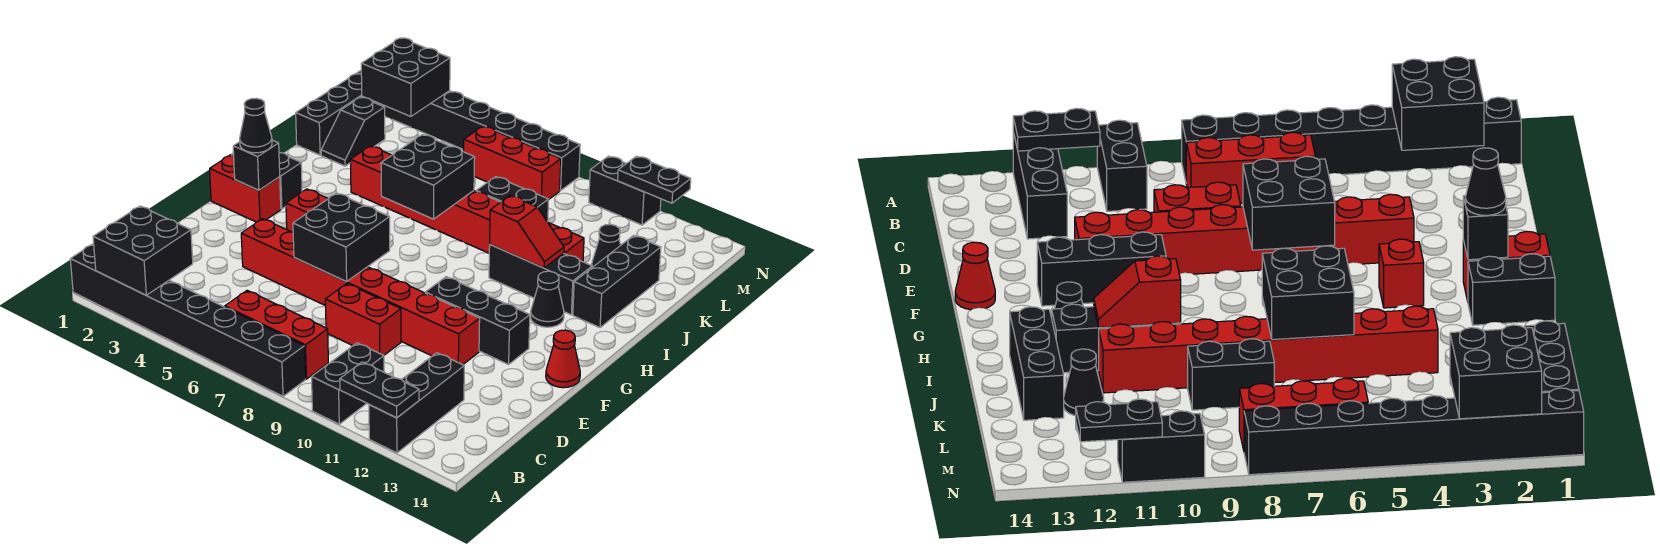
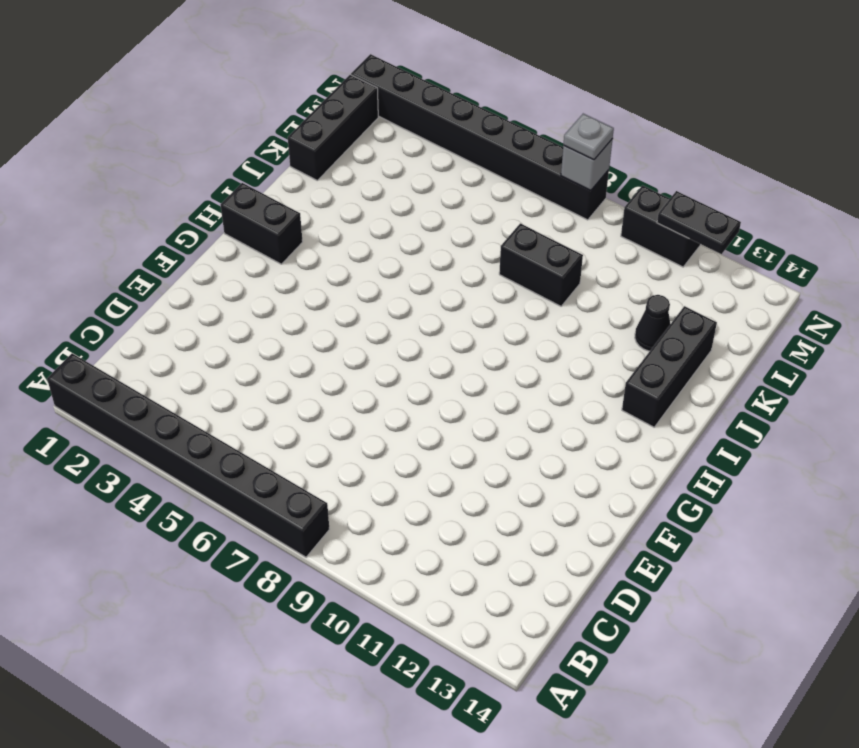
grey brick N8 level 2 -> none
grey plate N8 level 3 -> none
none -> black brick A10:B10 level 1
none -> black brick A12:C12 level 1
none -> red brick B6:B8 level 1
none -> red brick D8:D9 level 1

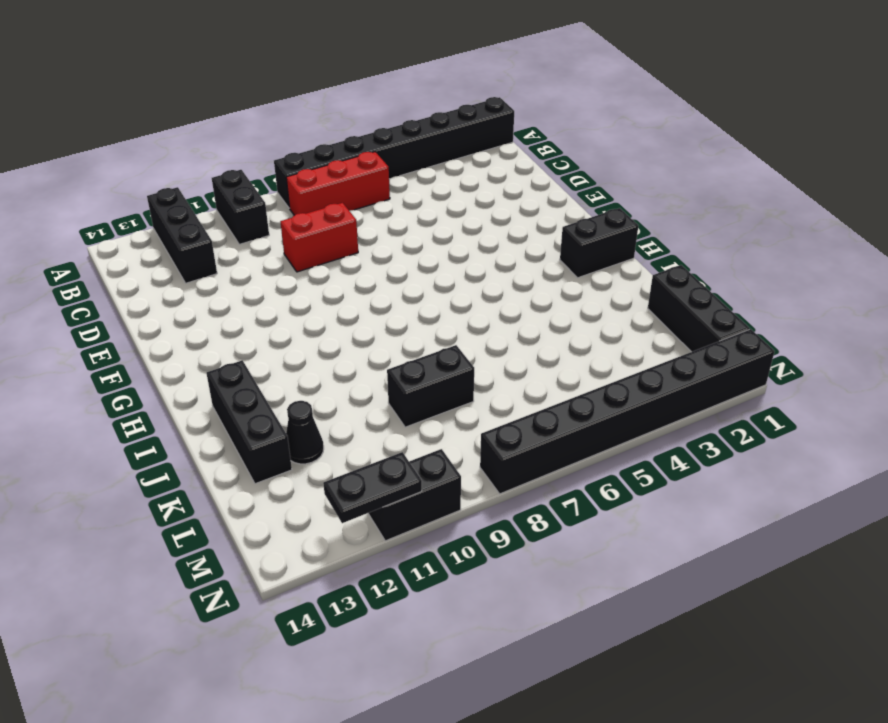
none -> red brick E4:E11 level 1
none -> black brick F10:F12 level 1
none -> red cone F14 level 1
none -> red brick G1:G2 level 1

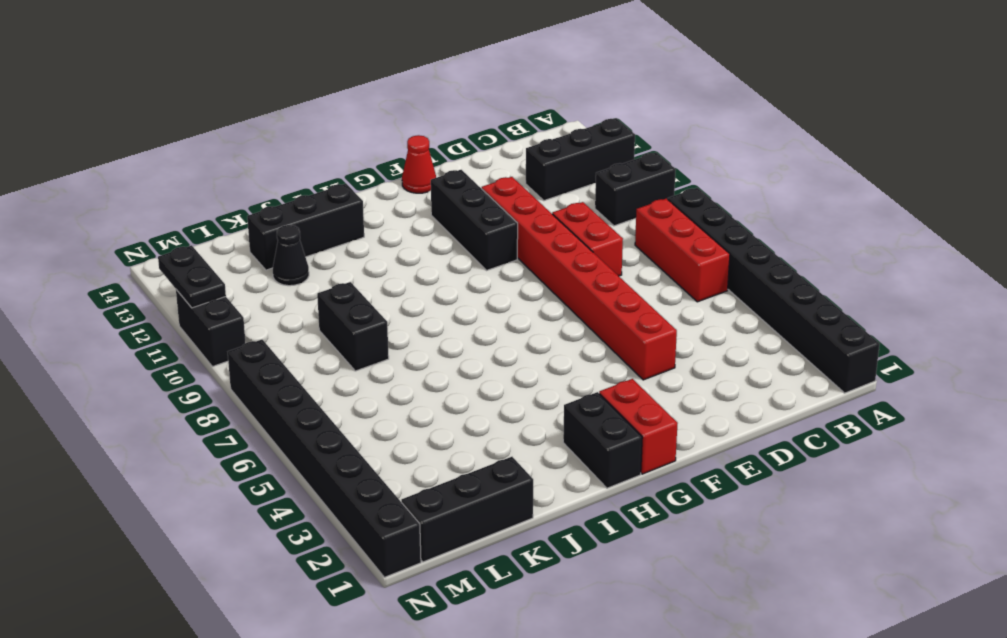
none -> red brick G4 level 1
none -> black cone H12 level 1
none -> black brick I10:I12 level 1
none -> red brick J4:J11 level 1

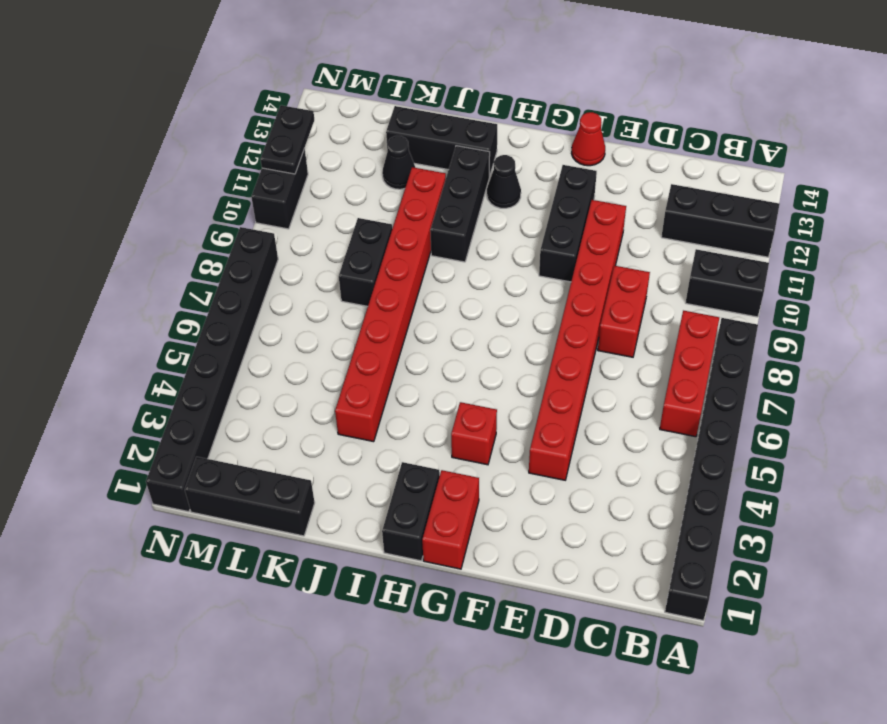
none -> black slope K2:L2 level 1 top L
none -> red brick M6:M8 level 1
none -> black brick A2:B3 level 2
none -> black plate A11:A12 level 2

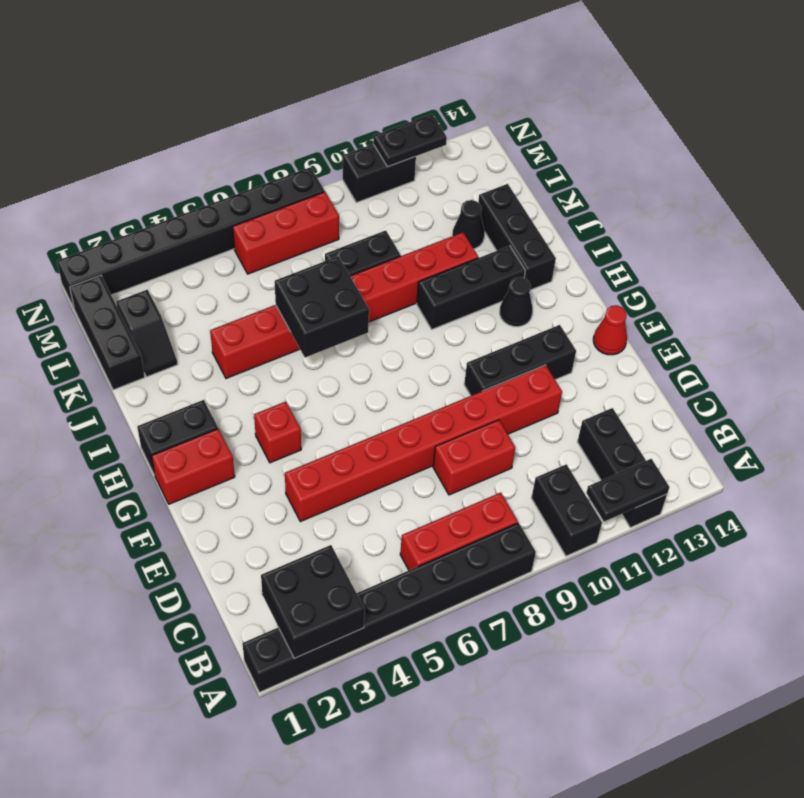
none -> black brick E6:F7 level 2
none -> black brick G2 level 2
none -> red slope I10:I11 level 2 top 10
none -> black brick M2:N3 level 2

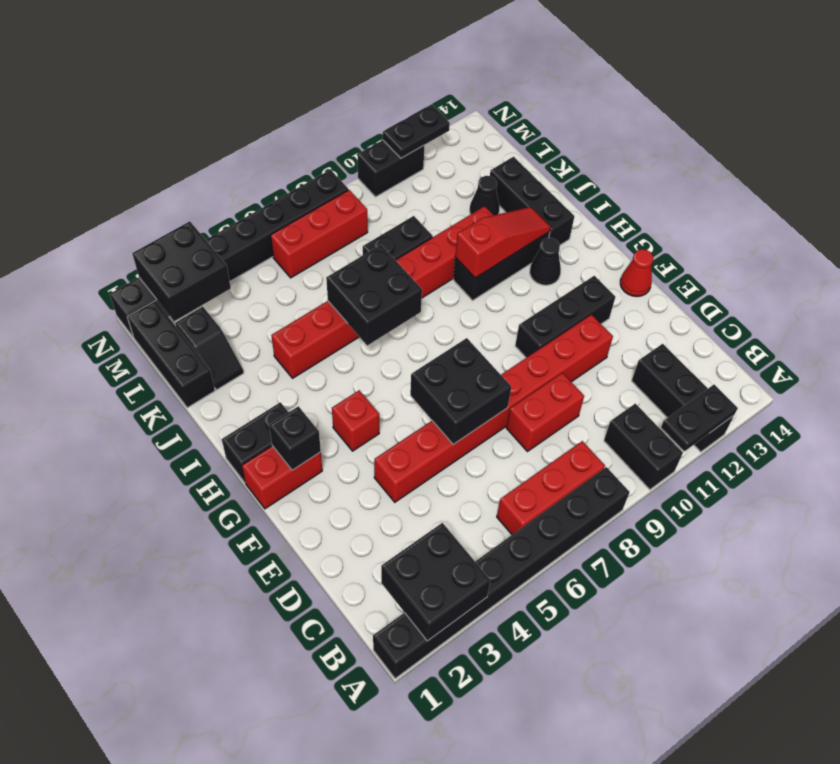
red slope I10:I12 level 2 top 10 -> red slope I10:I11 level 2 top 10
none -> black cone G2 level 3

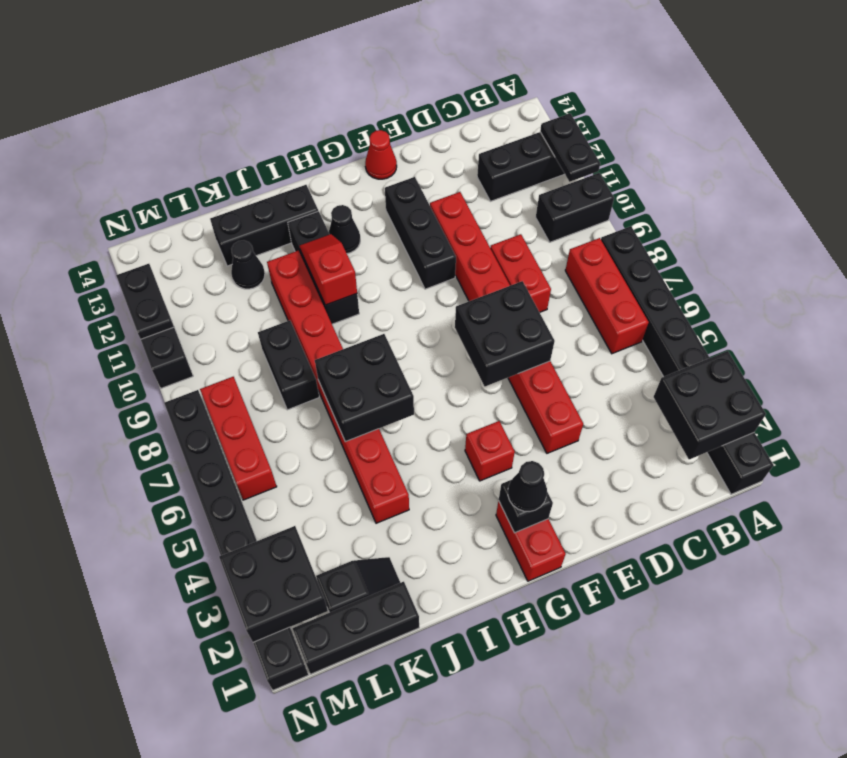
none -> black brick H1:H2 level 1

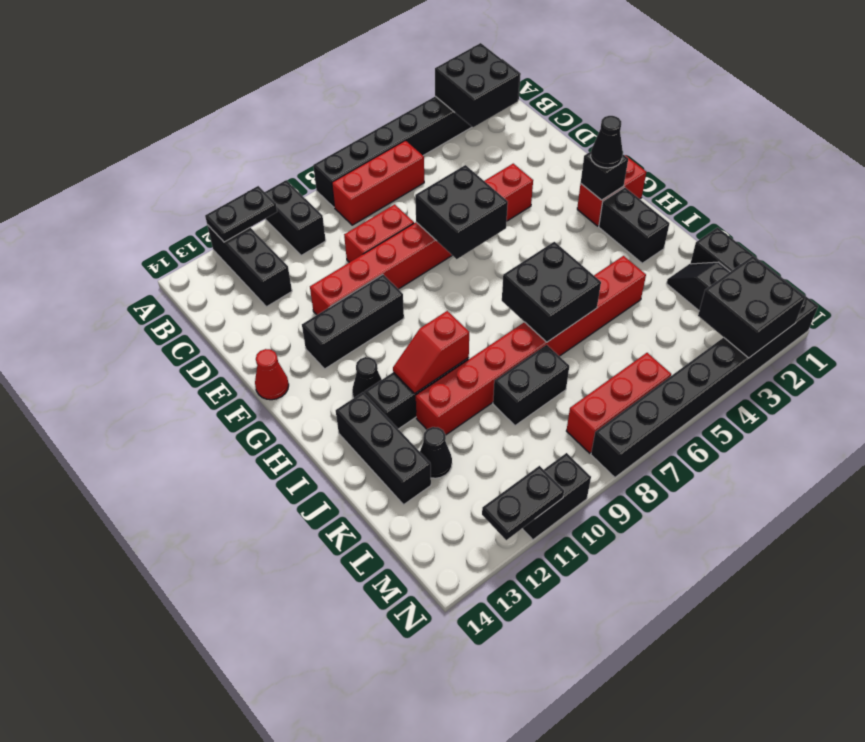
black brick H2:I2 level 1 -> black brick H1:H2 level 1
none -> red brick G4 level 1

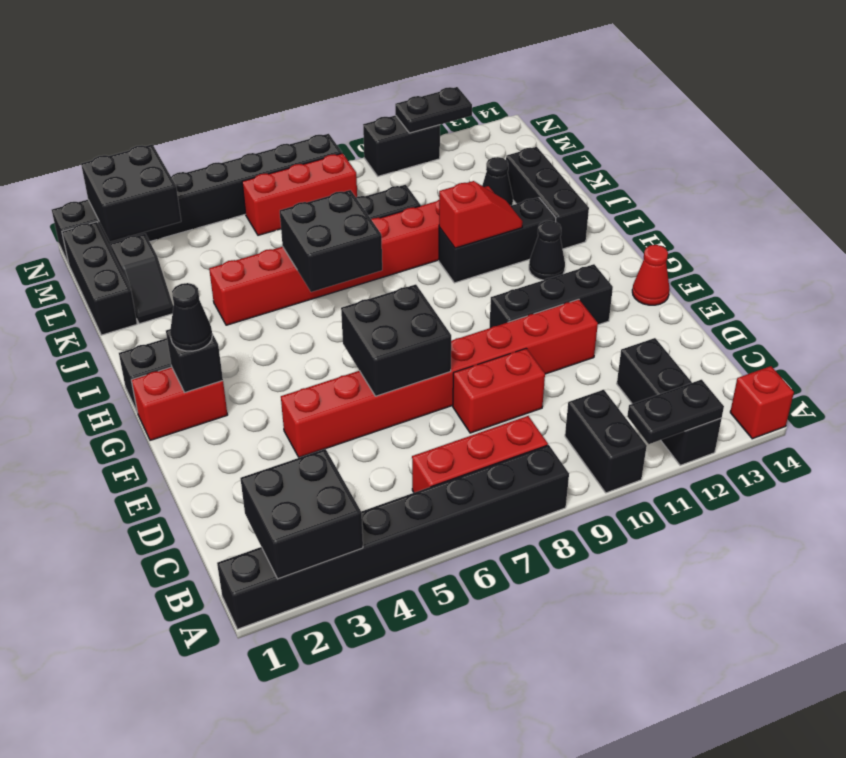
red brick A14 level 1 -> red brick G4 level 1

